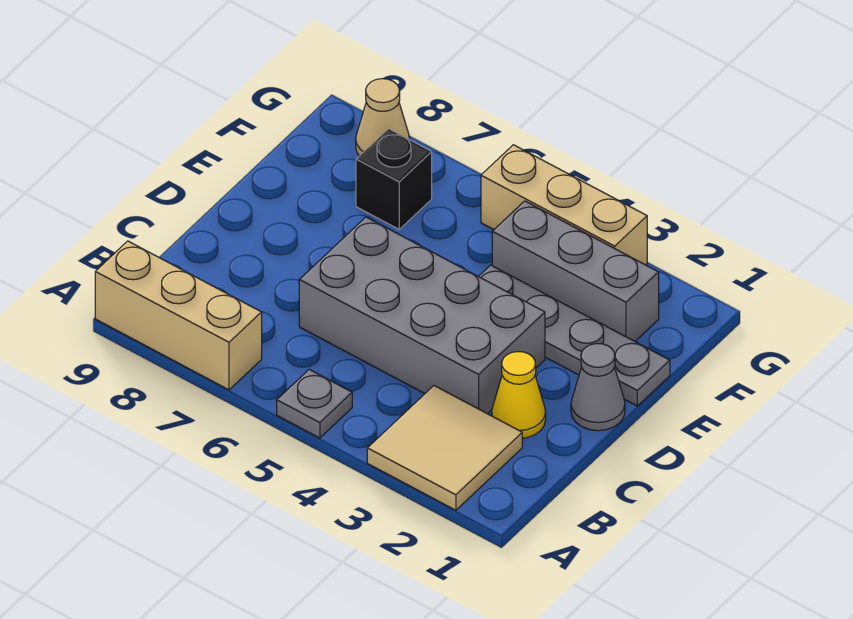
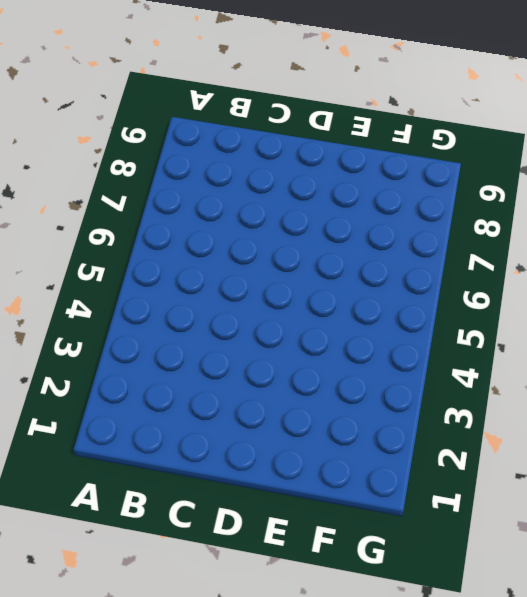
none -> tan tile A2:B3 level 1
none -> grey plate A5 level 1

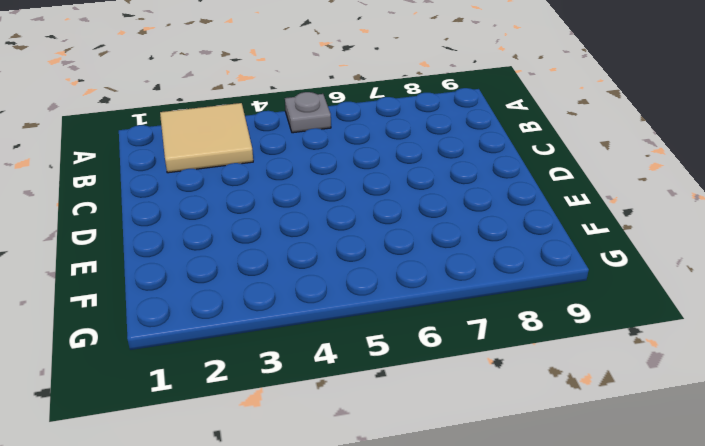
none -> tan brick A7:A9 level 1
none -> yellow cone C2 level 1

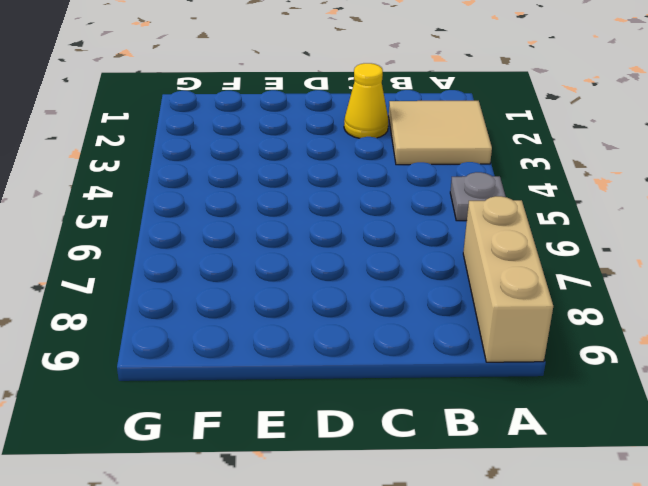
none -> grey brick C3:D6 level 1
none -> grey cone D1 level 1

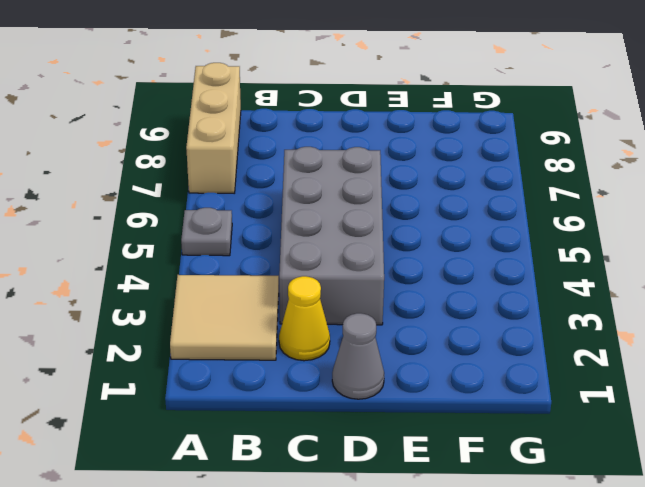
none -> grey plate E1:E4 level 1
none -> grey brick F2:F4 level 1

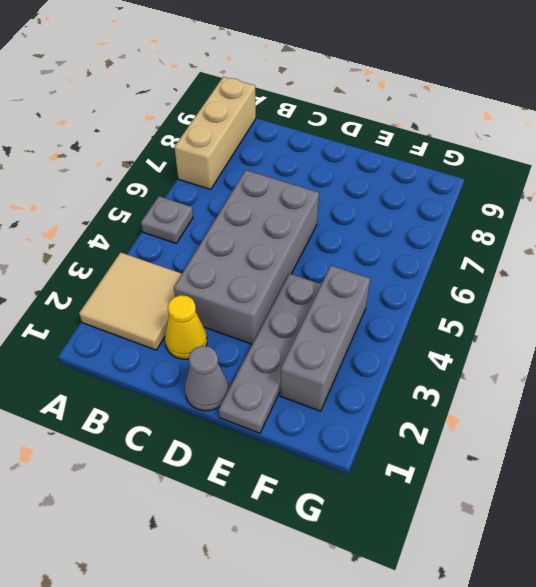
none -> black brick F7 level 1
none -> tan brick G3:G5 level 1

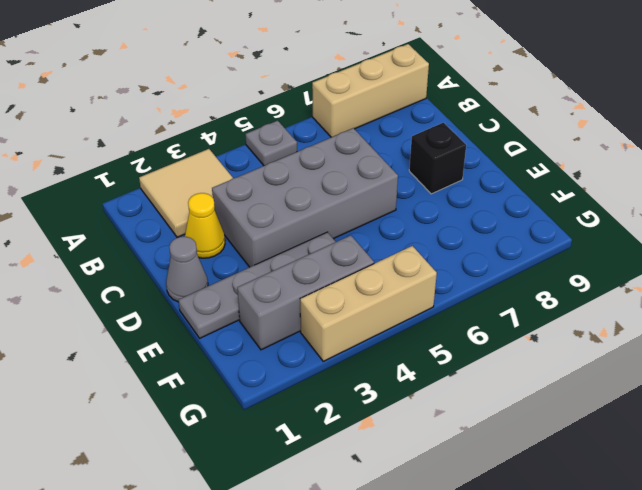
black brick D8 level 1 -> black brick F7 level 1
none -> tan cone G8 level 1

